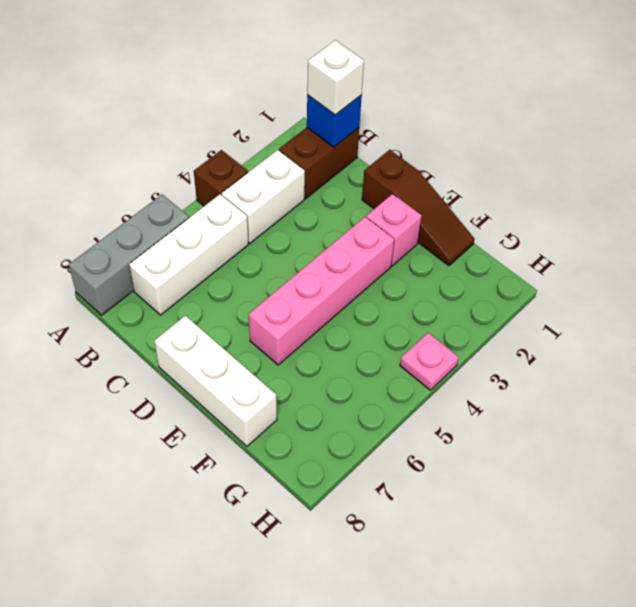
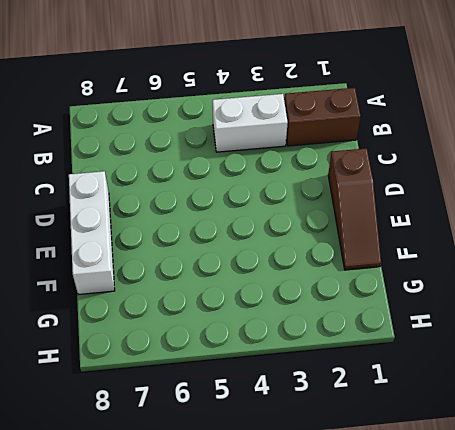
none -> brown brick A4 level 1
none -> grey brick A6:A8 level 1
none -> white brick B5:B7 level 1

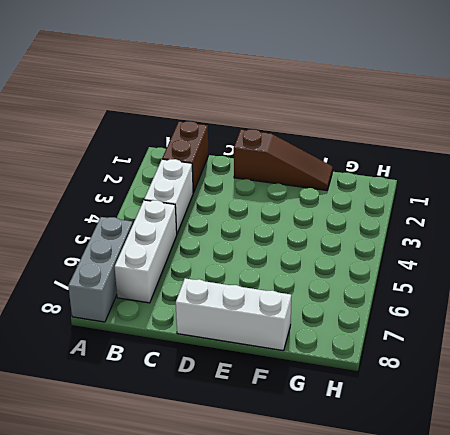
none -> brown brick A4 level 1
none -> pink brick E2 level 1
none -> pink brick E3:E6 level 1

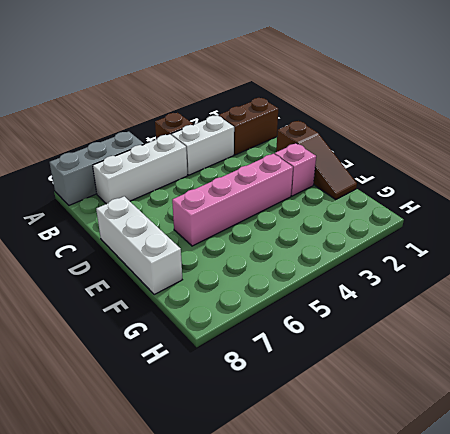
none -> pink plate H4 level 1
none -> blue brick B1 level 2
none -> white brick B1 level 3

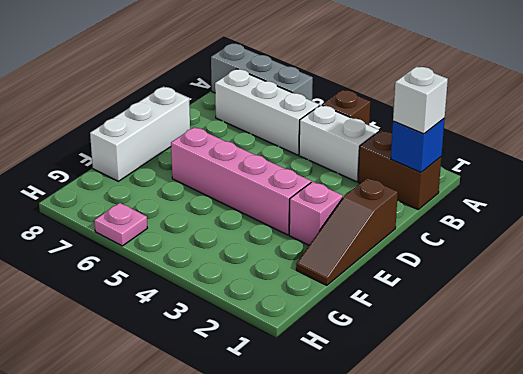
pink plate H6 level 1 -> pink plate H4 level 1

